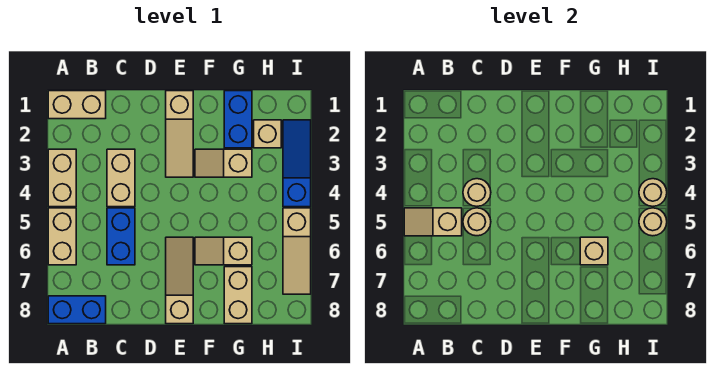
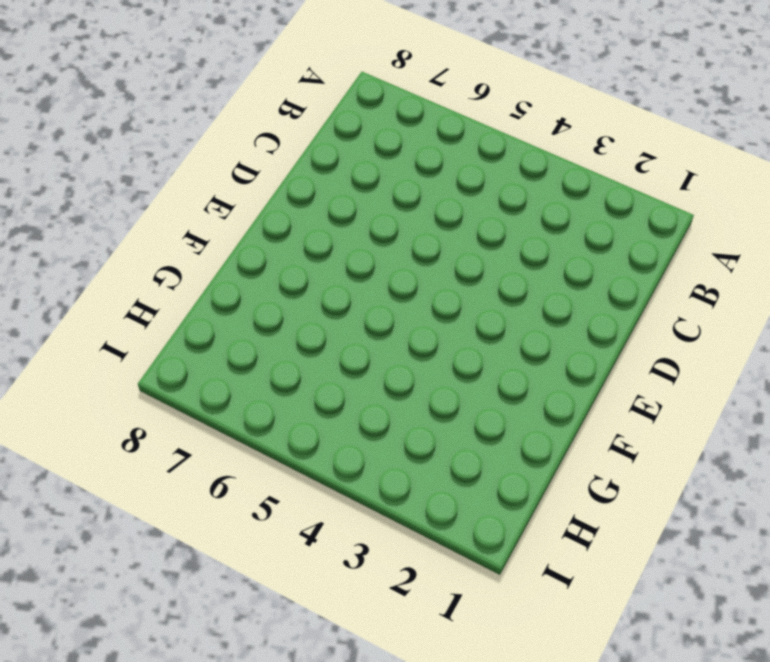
none -> tan brick A1:B1 level 1
none -> tan brick A3:A4 level 1
none -> tan brick A5:A6 level 1

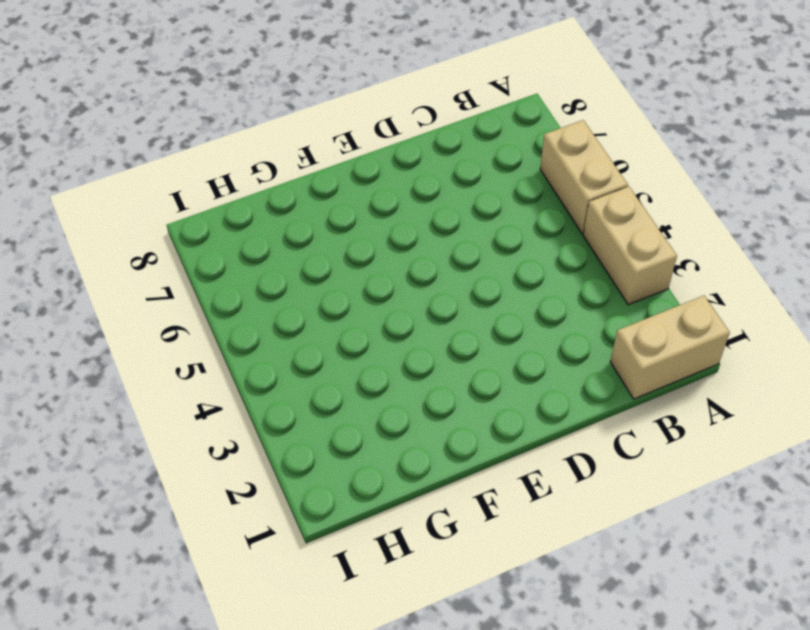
none -> blue brick A8:B8 level 1
none -> tan brick C3:C4 level 1
none -> blue brick C5:C6 level 1

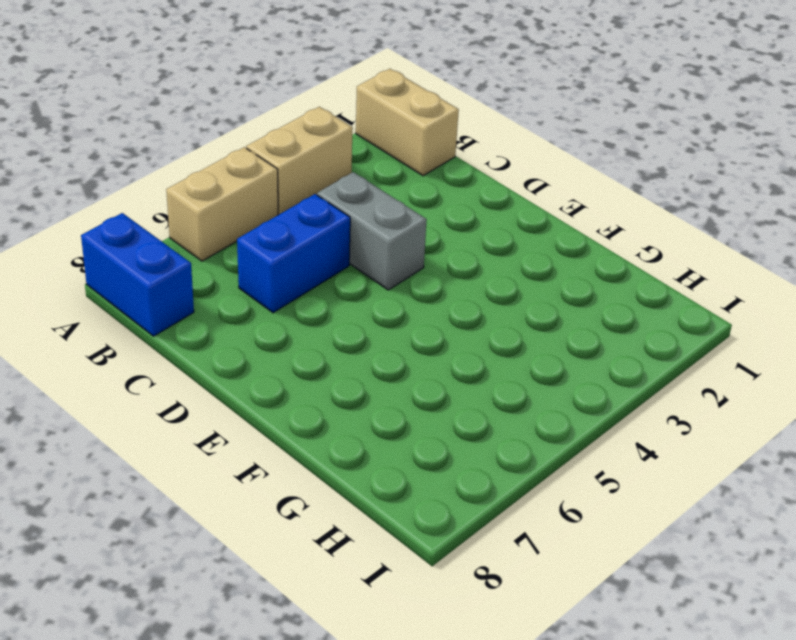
grey brick C4:D4 level 1 -> tan brick C3:C4 level 1
none -> tan slope E1:E3 level 1 top 1
none -> tan slope E6:E8 level 1 top 8
none -> tan slope F3:G3 level 1 top G

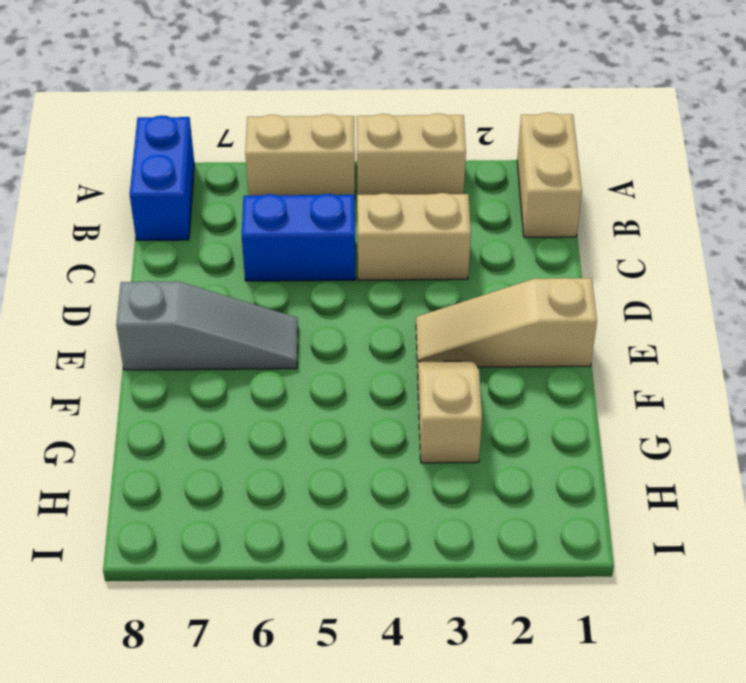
grey slope E6:E8 level 1 top 8 -> tan slope E6:E8 level 1 top 8
none -> tan slope F6:G6 level 1 top G
none -> blue brick G1:G2 level 1
none -> tan brick G7:G8 level 1

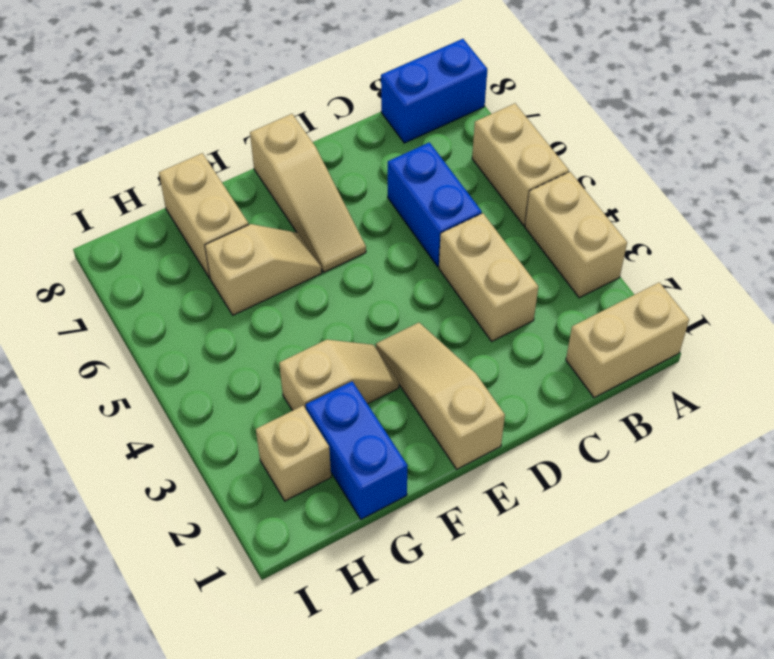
none -> blue slope I2:I4 level 1 top 4
none -> tan slope I5:I7 level 1 top 5
none -> tan slope A5:B5 level 2 top B

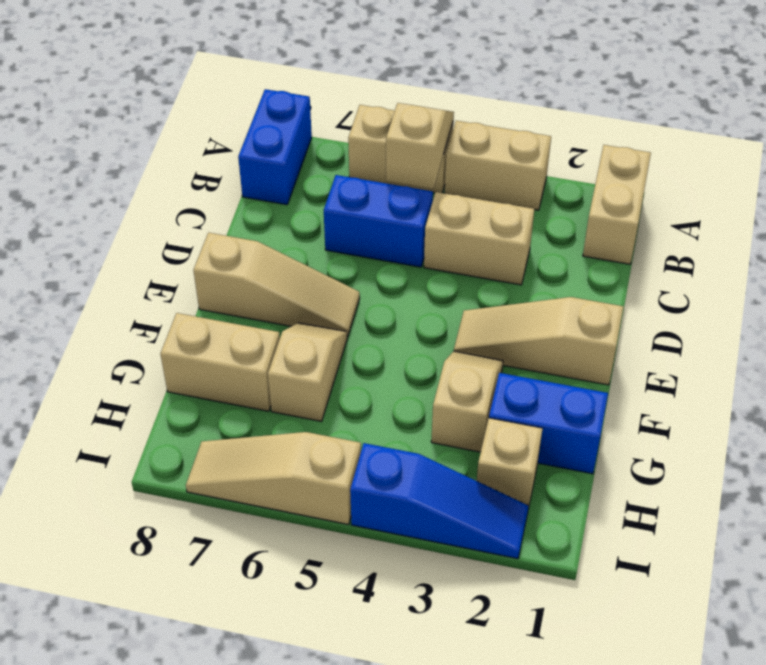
none -> tan round brick C4 level 2
none -> tan round brick C5 level 2
none -> tan brick G6 level 2

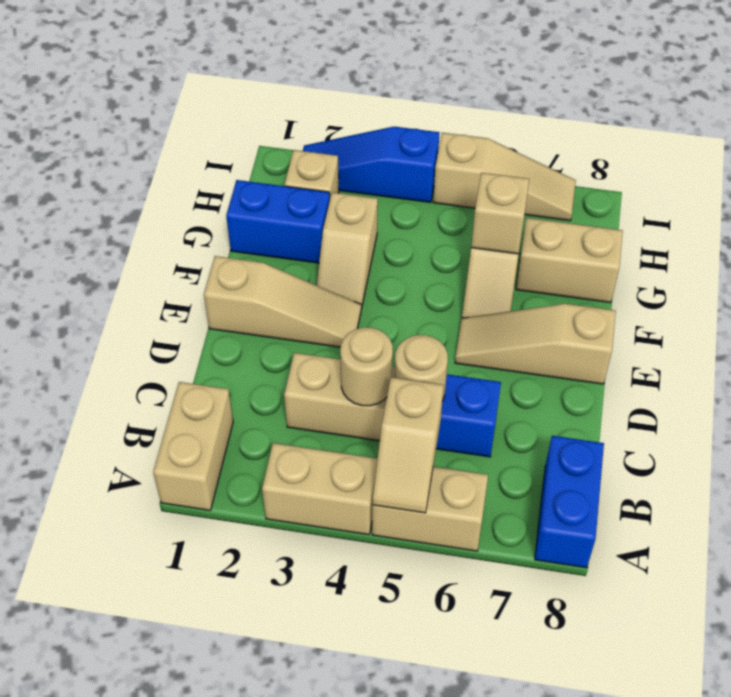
none -> tan round brick I4 level 2
none -> tan round brick I5 level 2

